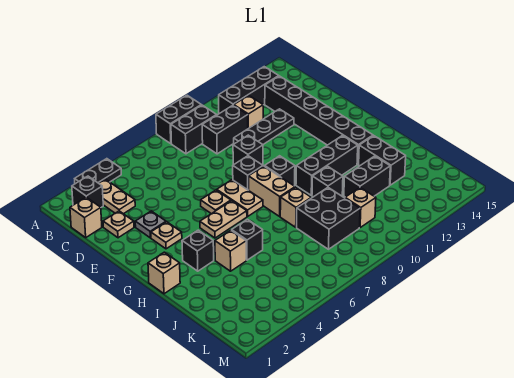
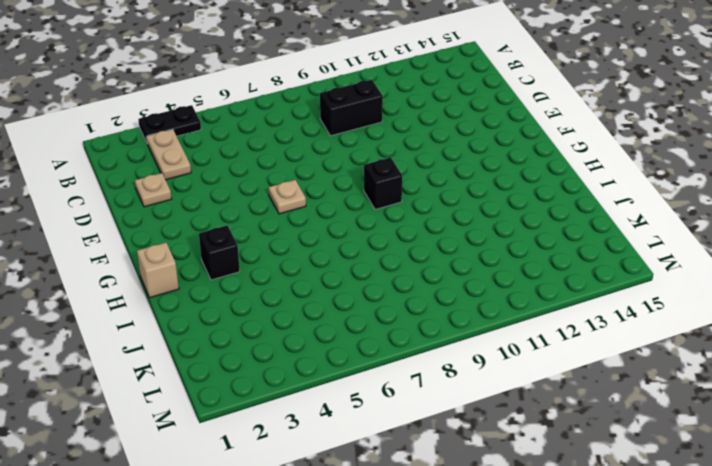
none -> black brick A8:A9 level 1
none -> black brick B2 level 1
none -> black brick B8:B9 level 1
none -> black brick B11:B13 level 1

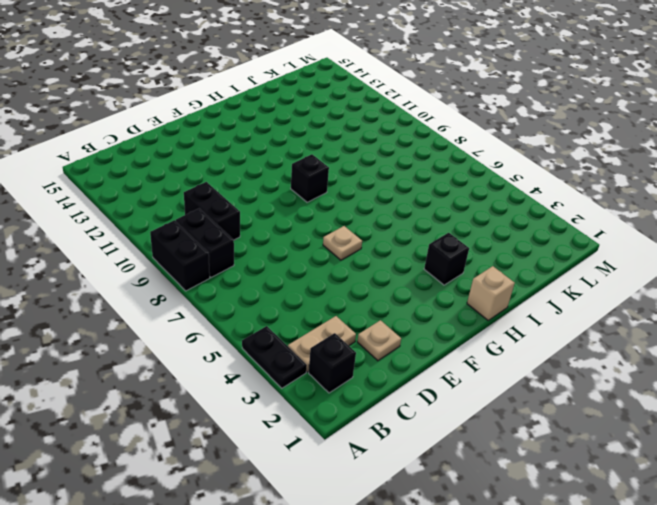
none -> black brick B11:B13 level 1
none -> tan brick C1 level 1
none -> tan brick C11 level 1
none -> black brick C13:H13 level 1

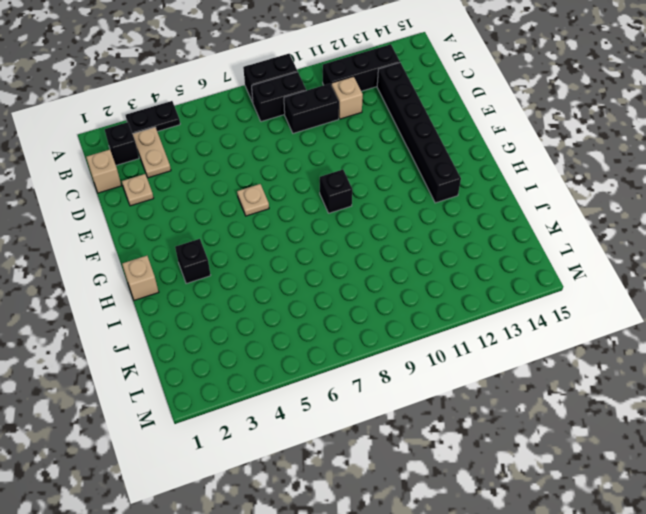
none -> black plate D10:D12 level 1
none -> grey plate E3 level 1
none -> black brick E9 level 1
none -> tan plate F3 level 1

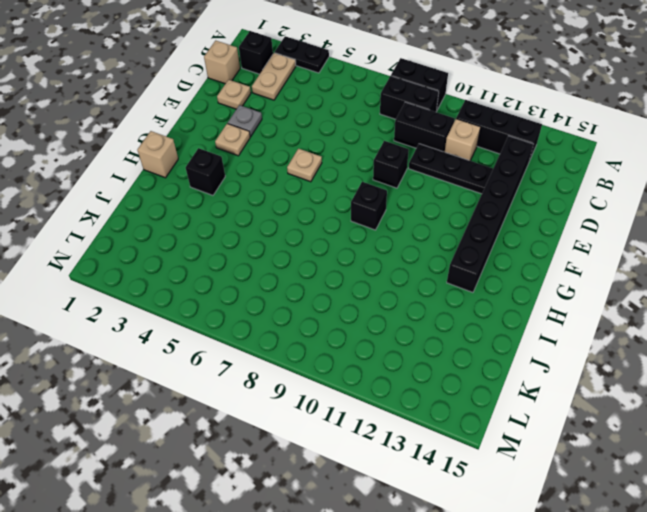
none -> tan plate F7:G7 level 1
none -> black brick F8 level 1
none -> tan plate G5:G6 level 1
none -> tan brick G8:H8 level 1

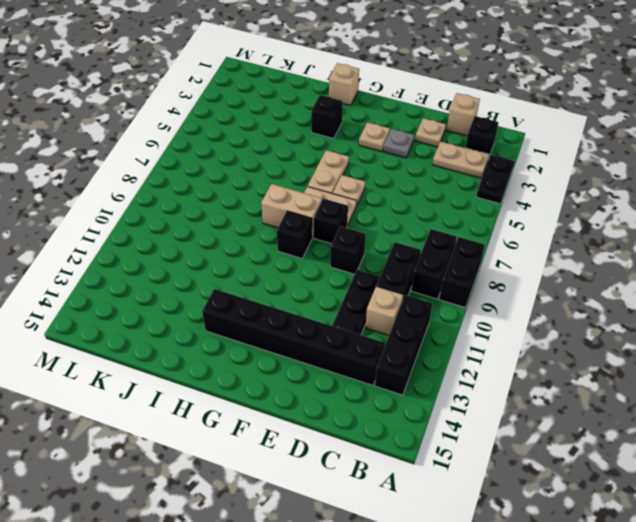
none -> black brick H10:H12 level 1
none -> tan brick I4 level 1
none -> black brick I5 level 1
none -> tan brick I8 level 1

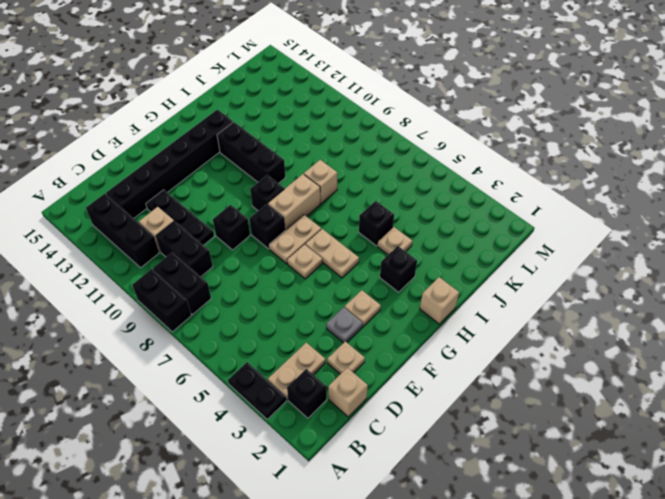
tan plate I4 level 1 -> tan brick I4 level 1
none -> black brick I10 level 1
none -> black brick I13:J13 level 1
none -> black brick J8:K9 level 1
none -> black brick J11:J12 level 1

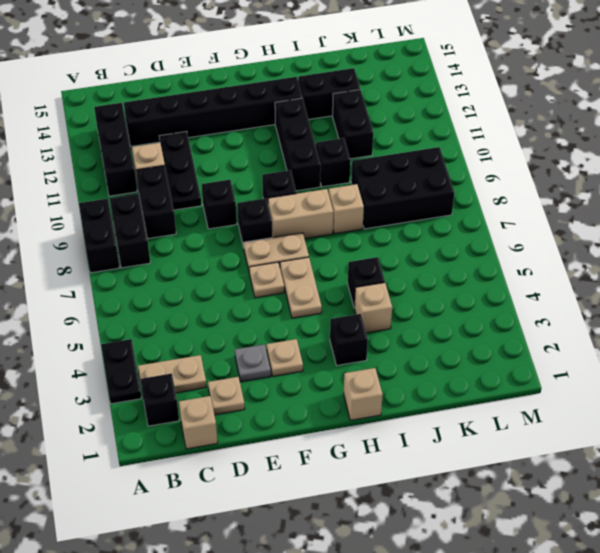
black brick J8:L9 level 1 -> black brick J8:K9 level 1
none -> tan brick K10 level 1

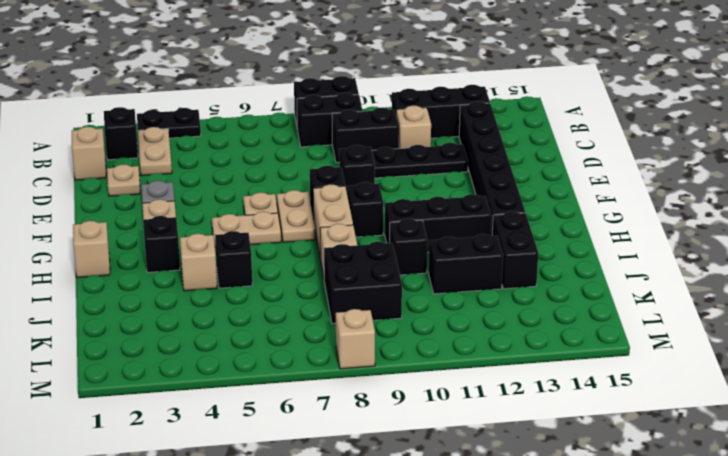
tan brick M8 level 1 -> tan brick K10 level 1

